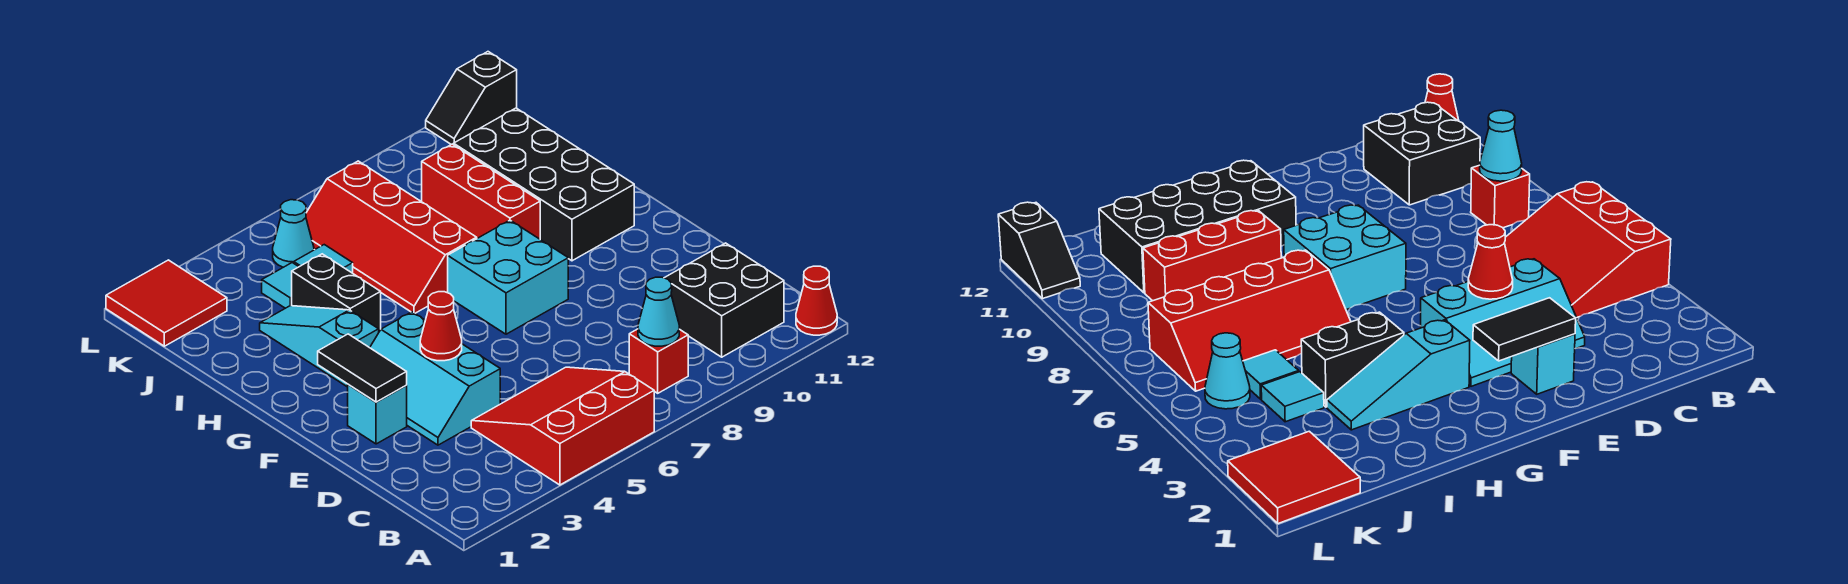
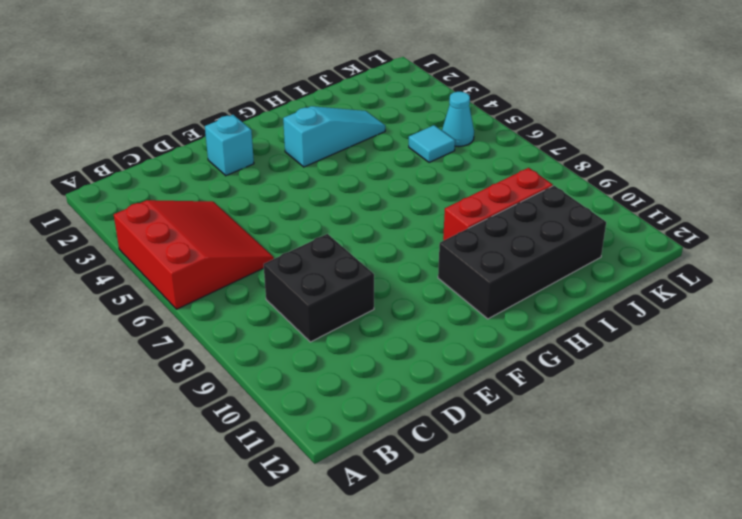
black brick C8:D9 level 1 -> black brick B10:C11 level 1
none -> red cone A12 level 1
none -> red brick B8 level 1
none -> cyan slope D3:F4 level 1 top 4

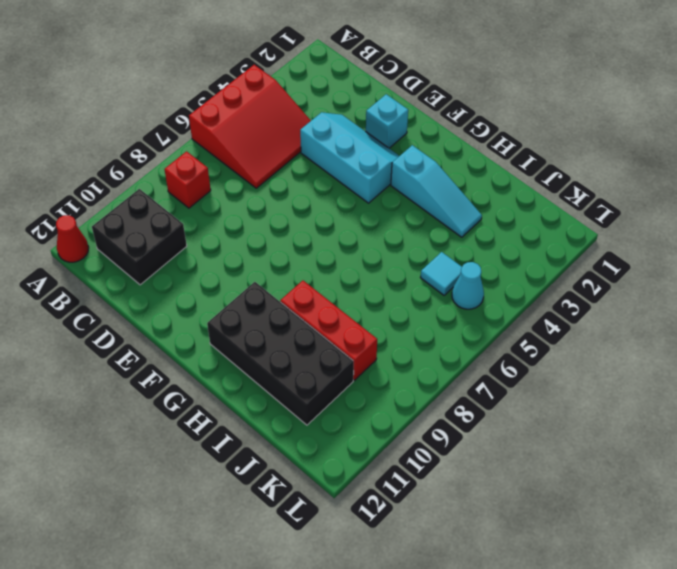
none -> cyan brick F7:G8 level 1
none -> black brick H4:I4 level 1
none -> red slope H6:K7 level 1 top 7

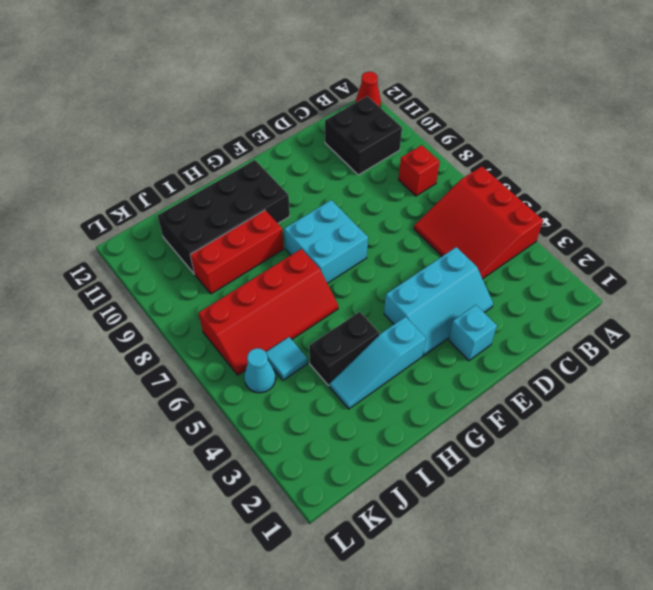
none -> cyan tile J4 level 1
none -> red tile K1:L2 level 1
none -> black slope L11:L12 level 1 top 12

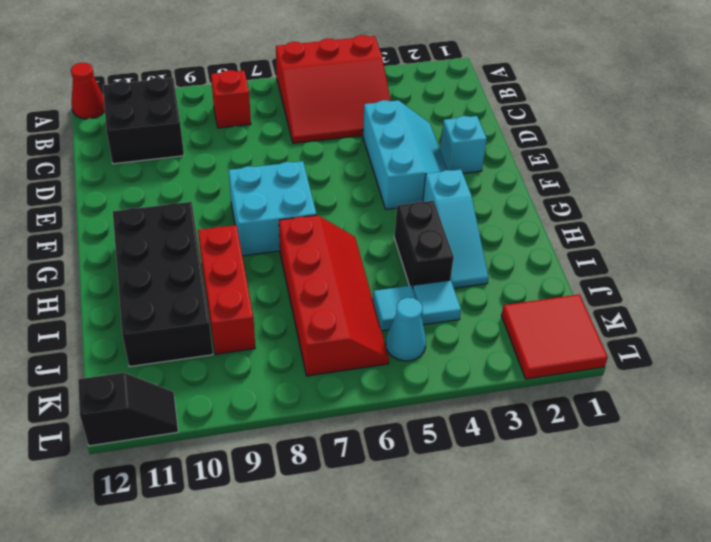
none -> cyan cone B8 level 2
none -> black tile E2:F2 level 2
none -> red cone E4 level 2

